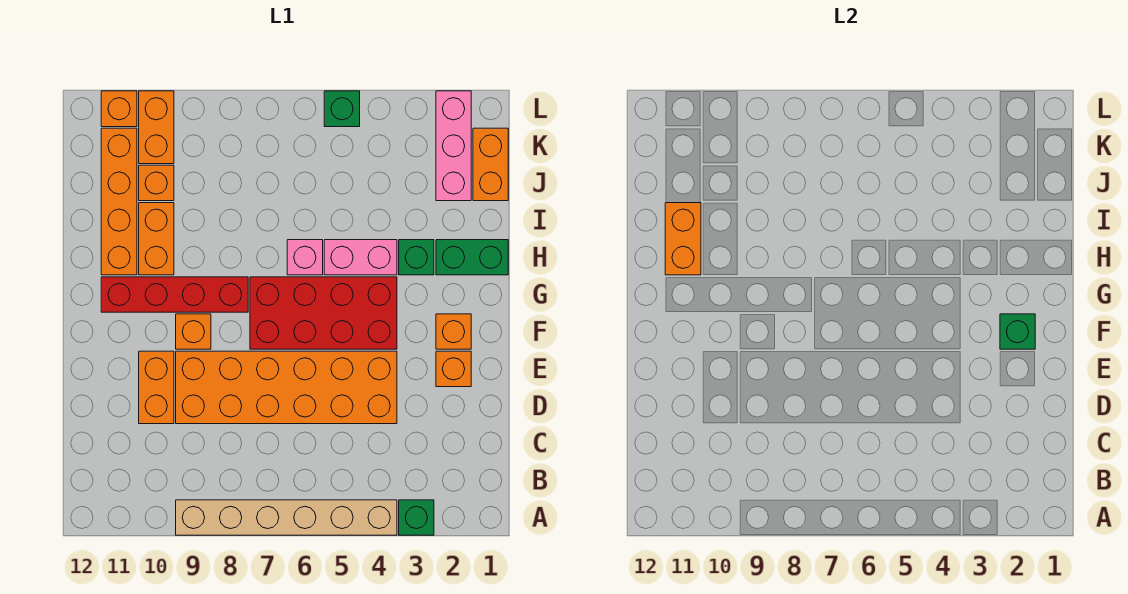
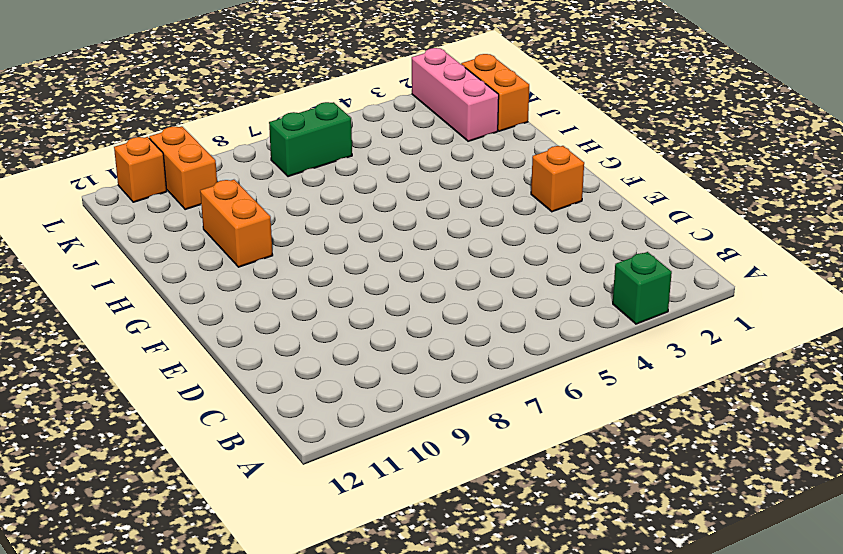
green brick K6:K7 level 1 -> green brick H1:H2 level 1
none -> tan brick A4:A9 level 1
none -> orange brick D4:E9 level 1
none -> orange brick D10:E10 level 1

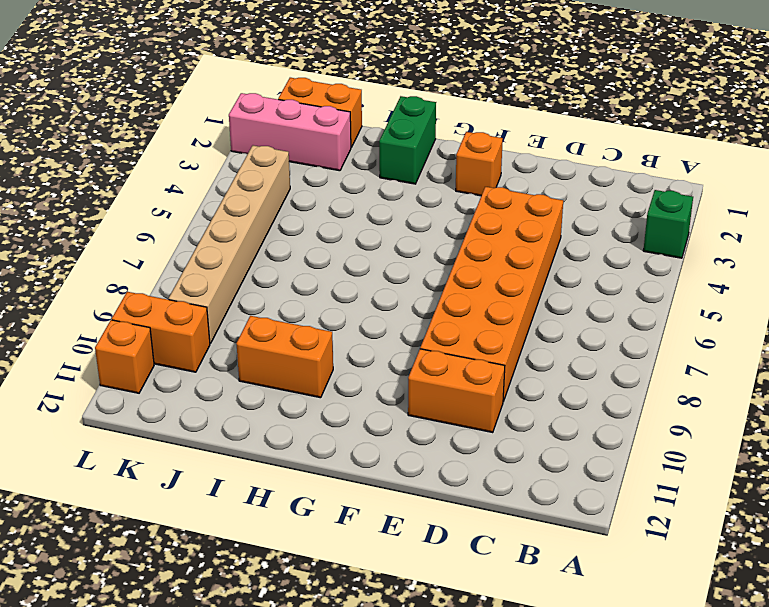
tan brick K4:K9 level 1 -> tan brick A4:A9 level 1
none -> orange brick E2 level 1
none -> red brick F4:G7 level 1
none -> orange brick F9 level 1

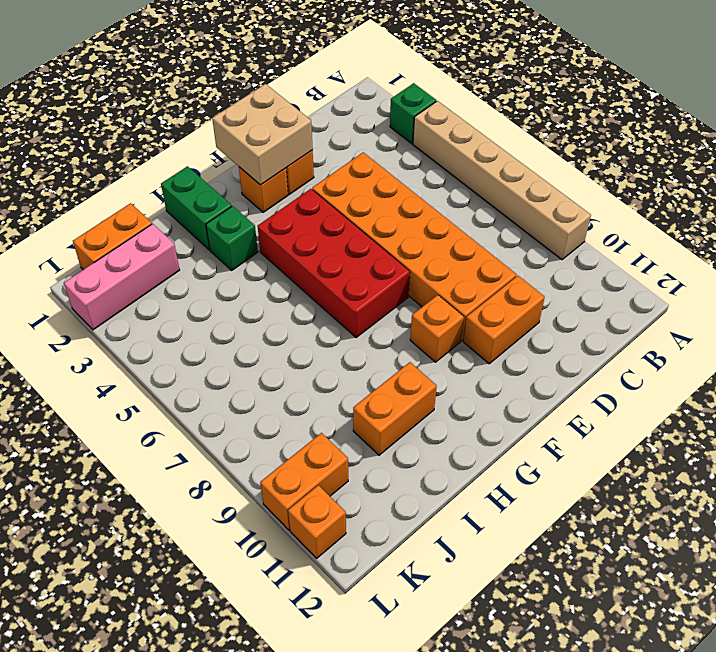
tan brick E1:F2 level 2 -> green brick F2 level 2
none -> red brick G8:G11 level 1
none -> pink brick H4:H5 level 1
none -> pink brick H6 level 1

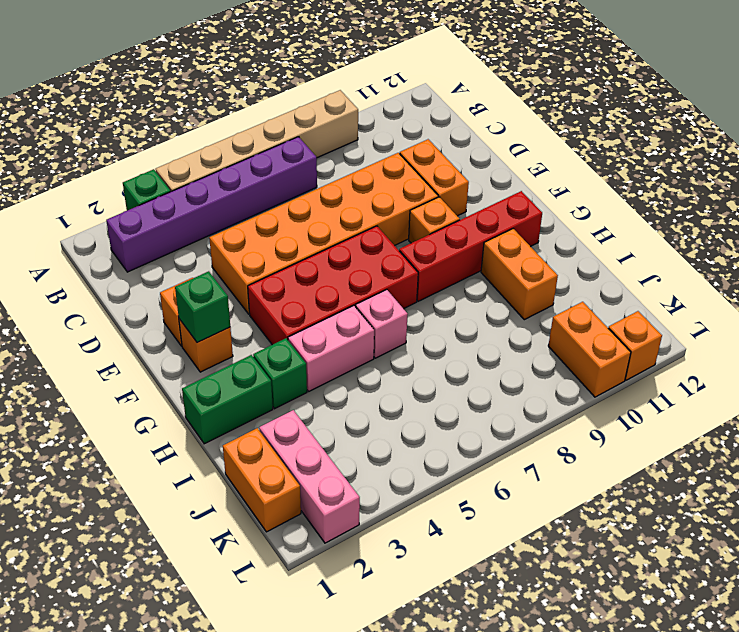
purple brick B2:B7 level 1 -> none
none -> orange brick H11:K11 level 1
none -> orange brick J10 level 1
none -> green brick L5 level 1

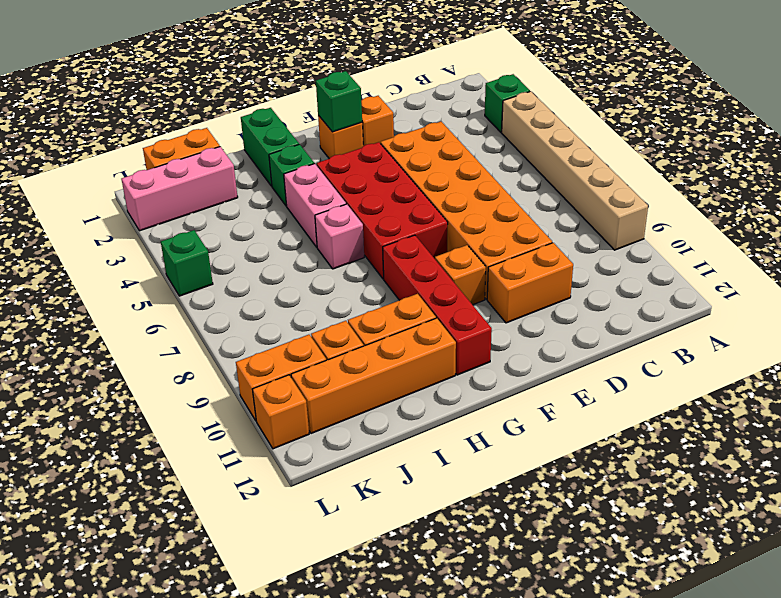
none -> orange brick H11:I11 level 2

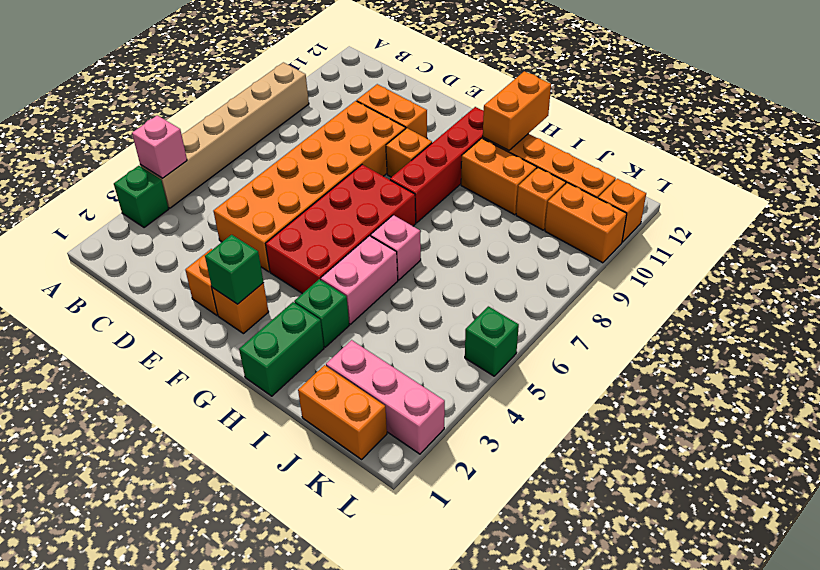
pink brick A4 level 2 -> none
orange brick H11:H12 level 2 -> orange brick H11:I11 level 2

